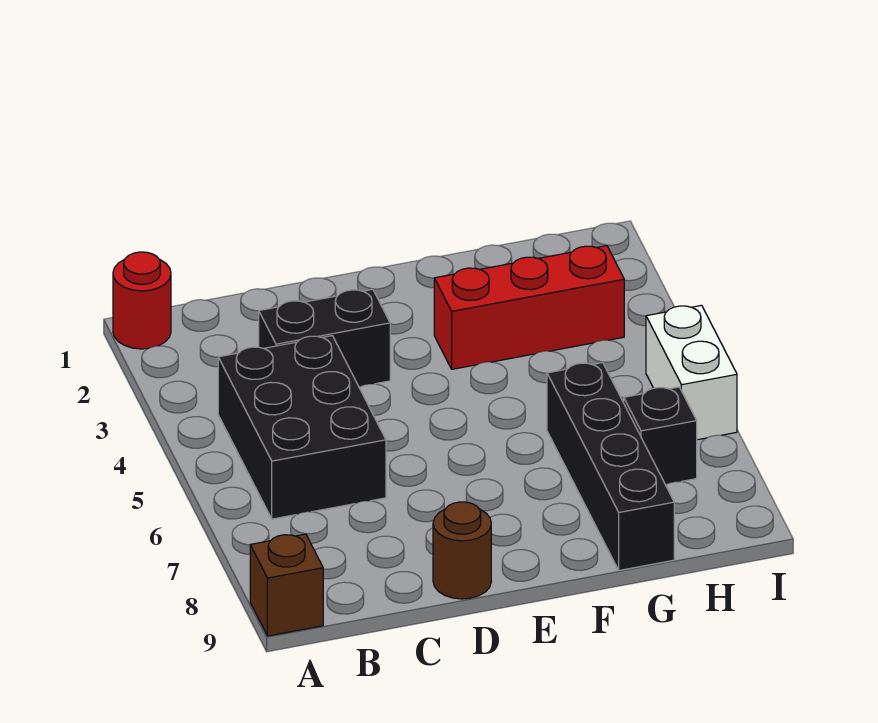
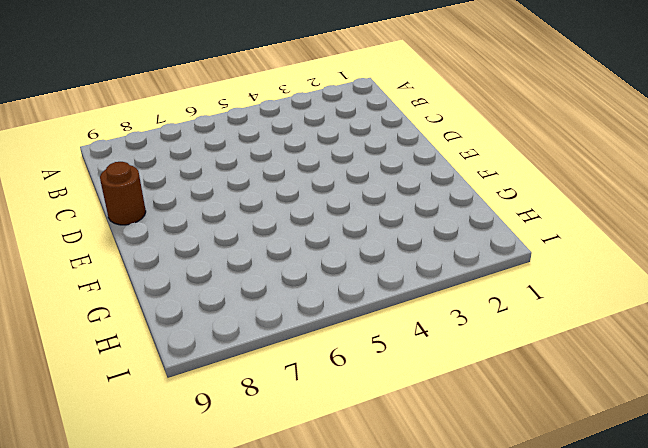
none -> red round brick A1 level 1
none -> brown brick A9 level 1

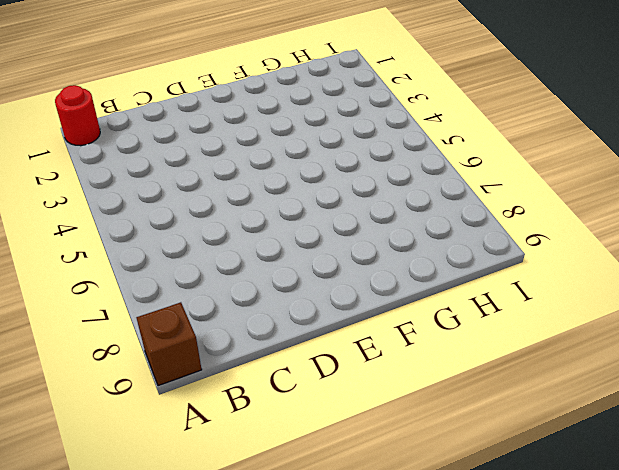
none -> black brick B4:C6 level 1
none -> black brick C3:D3 level 1

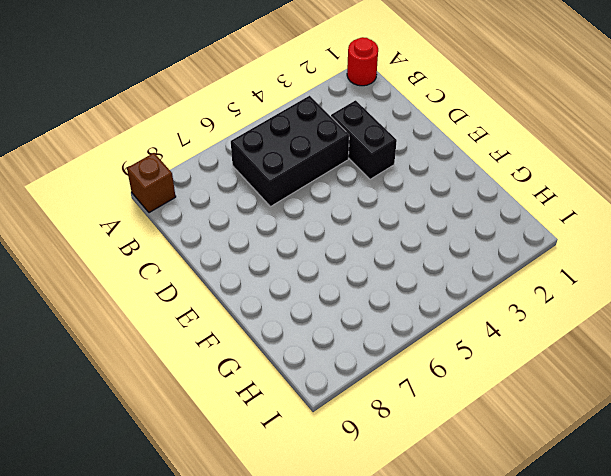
none -> brown round brick D9 level 1
none -> red brick F3:H3 level 1

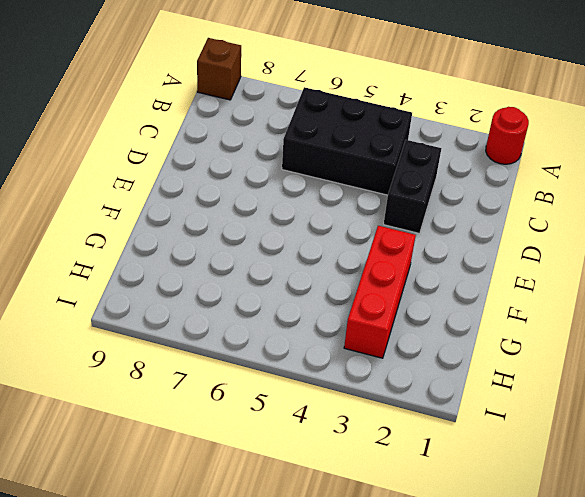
none -> brown round brick D9 level 1
none -> black brick G6:G9 level 1

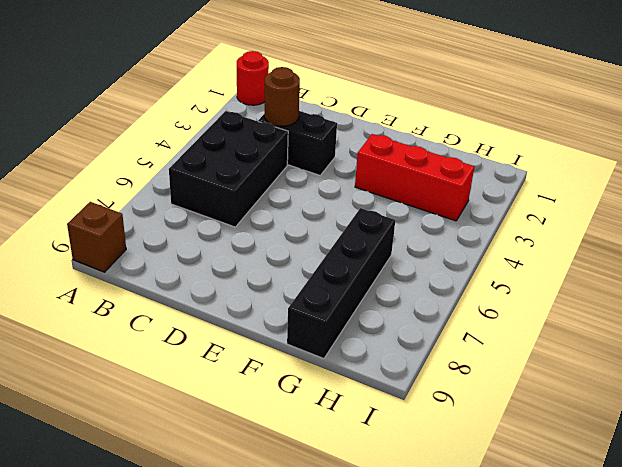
brown round brick C3 level 2 -> brown round brick D9 level 1
none -> black brick H7 level 1
none -> white brick I5:I6 level 1

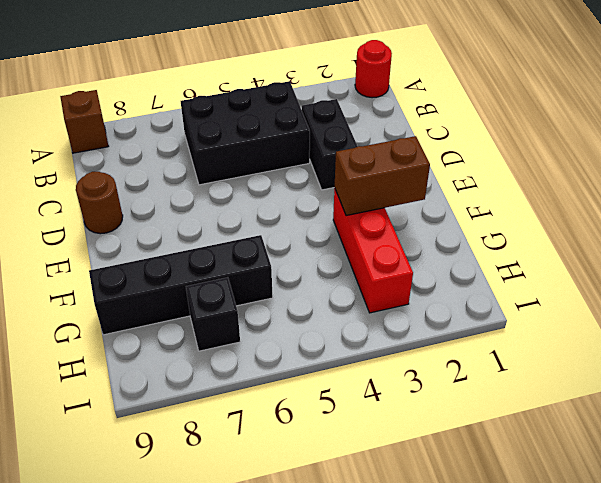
brown brick F2:F3 level 2 -> none
none -> white brick I5:I6 level 1

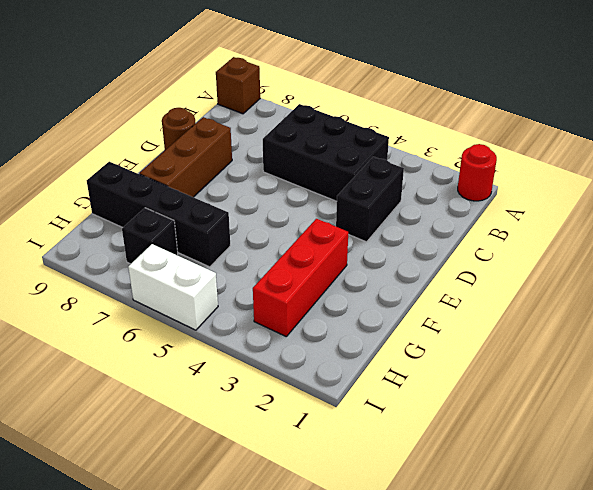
brown brick D8:F8 level 1 -> none

